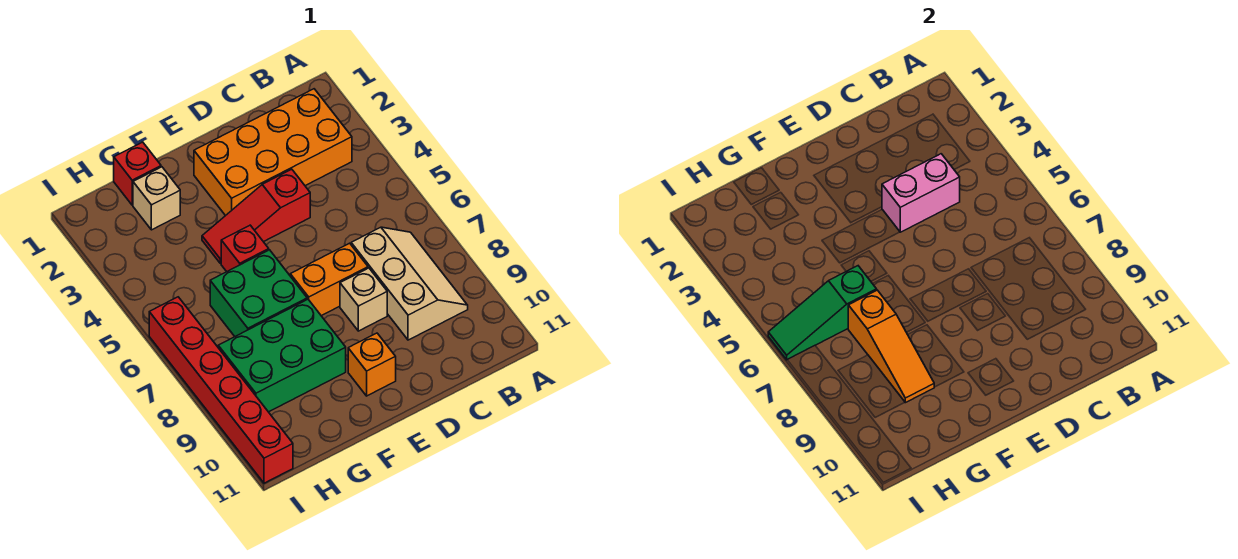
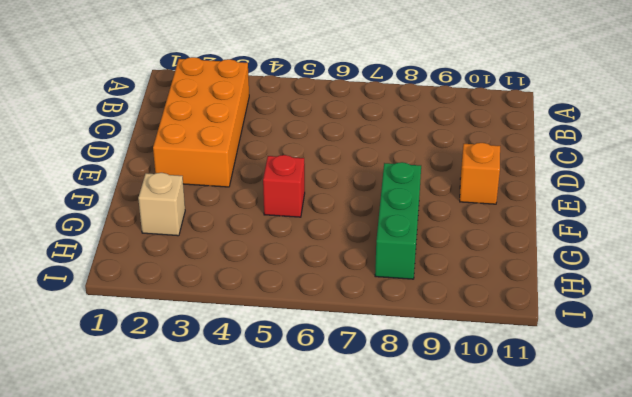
green brick F8:H8 level 1 -> green brick F8:H9 level 1
none -> tan slope B7:C9 level 1 top C
none -> red slope D4:F4 level 1 top D
none -> orange brick D7:E7 level 1

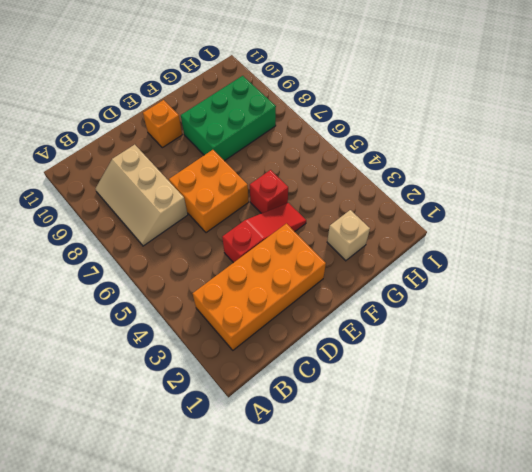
orange brick D6:E7 level 1 -> orange brick D7:E7 level 1
none -> tan brick D8 level 1
none -> green brick F6:G7 level 1
none -> red brick G1 level 1

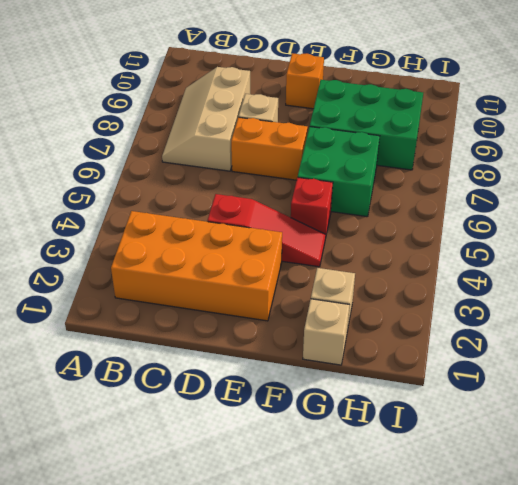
tan brick G1 level 1 -> red brick G1 level 1
none -> red brick I6:I11 level 1
none -> pink brick C4:D4 level 2
none -> green slope G6:I6 level 2 top G

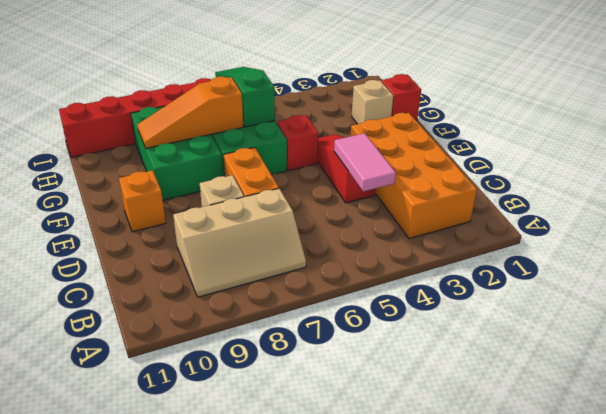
pink tile C4:D4 level 2 -> pink brick C4:D4 level 2

